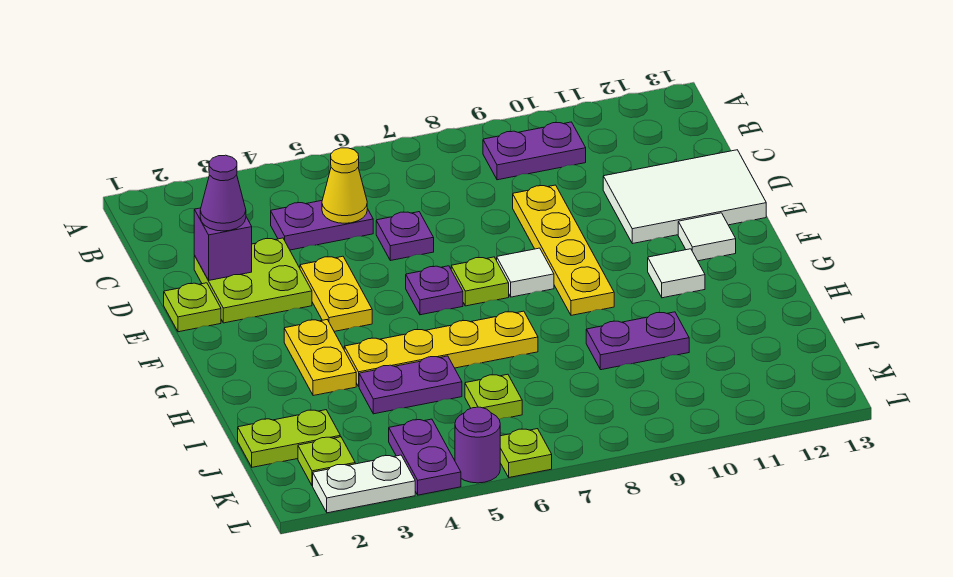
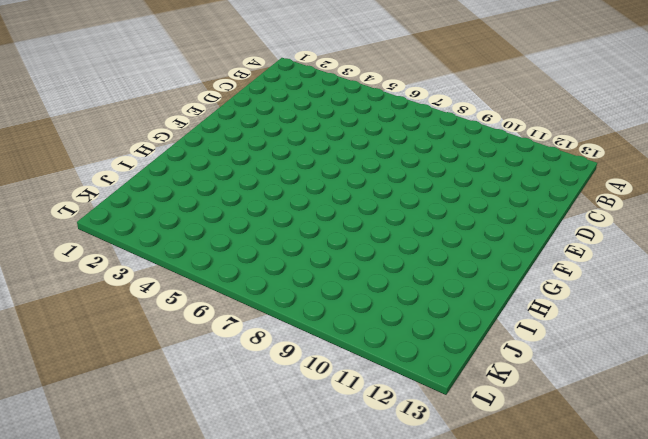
none -> purple plate B9:B10 level 1
none -> purple plate C4:C5 level 1
none -> lime plate D2:E3 level 1

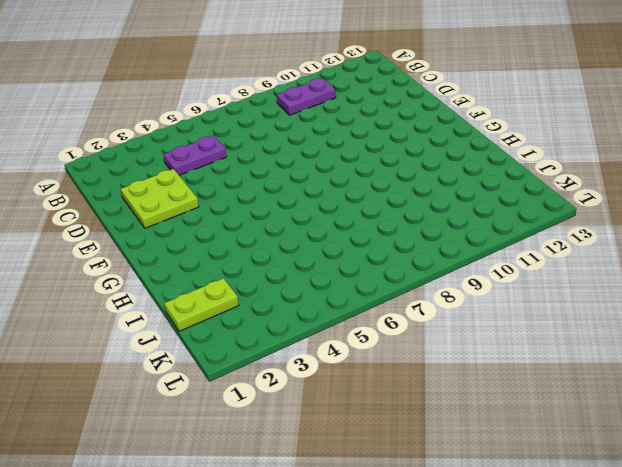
none -> purple plate D6 level 1
none -> yellow plate D9:G9 level 1
none -> white tile D11:E13 level 1

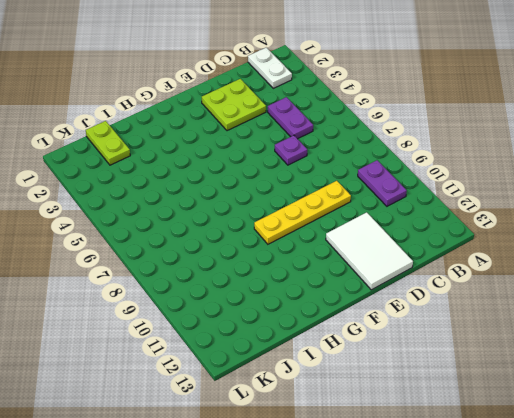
white plate B1:B2 level 1 -> white plate L2:L3 level 1
none -> lime plate E1 level 1
none -> yellow plate E4:F4 level 1
none -> purple plate F6 level 1

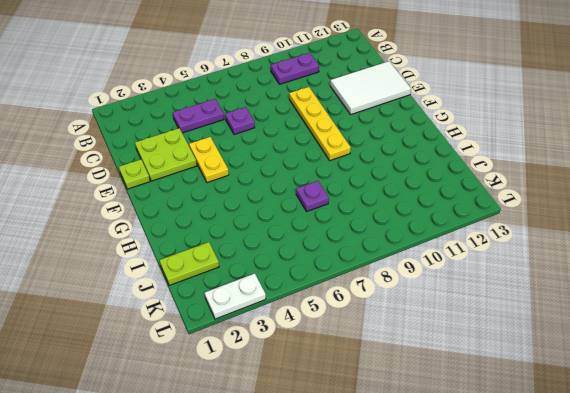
purple plate I7 level 1 -> purple plate F6 level 1
none -> lime plate F7 level 1
none -> white tile F8 level 1
none -> white tile F12 level 1

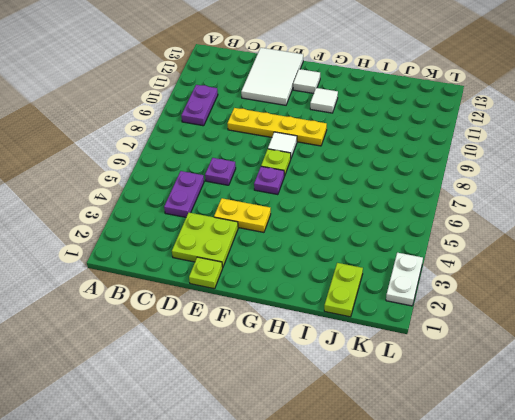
none -> yellow plate G3:H3 level 1
none -> yellow plate H4:H7 level 1
none -> purple plate I4:I5 level 1

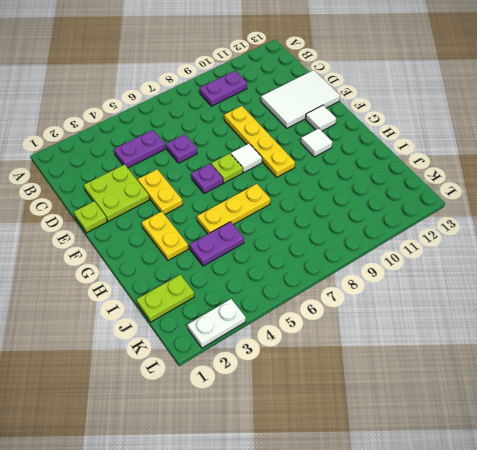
yellow plate H5:H7 level 1 -> yellow plate H4:H7 level 1
none -> purple plate I9:I10 level 1
none -> lime plate J6 level 1
none -> lime plate K2 level 1

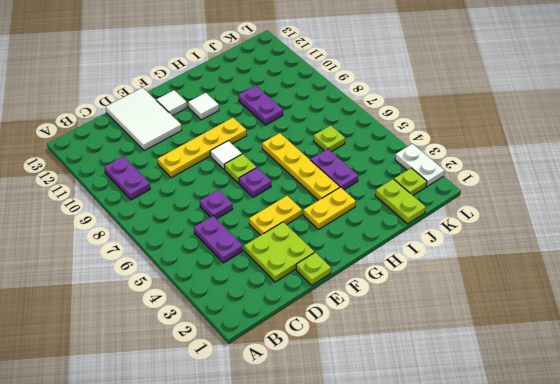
none -> purple plate K4:L4 level 1
none -> purple round brick L5 level 1
none -> lime plate L6 level 1

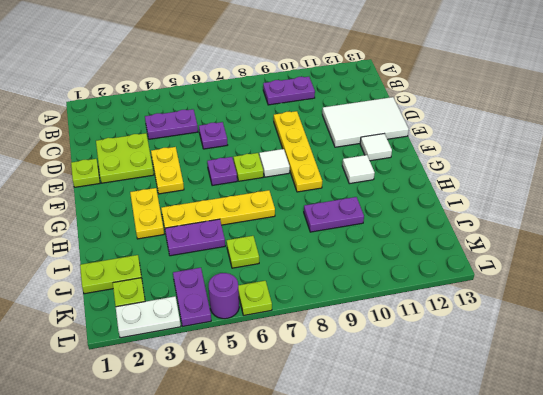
none -> yellow cone C5 level 2
none -> purple brick D2 level 2
none -> purple cone D2 level 3

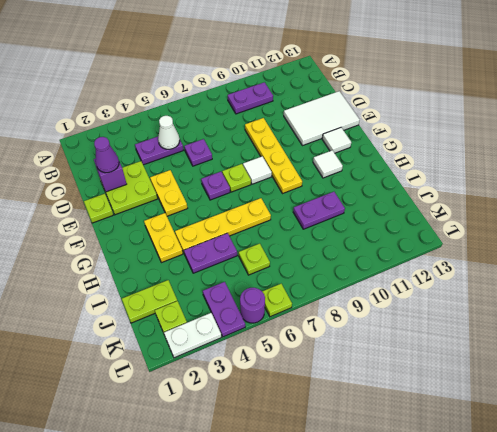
white cone C5 level 2 -> yellow cone C5 level 2

